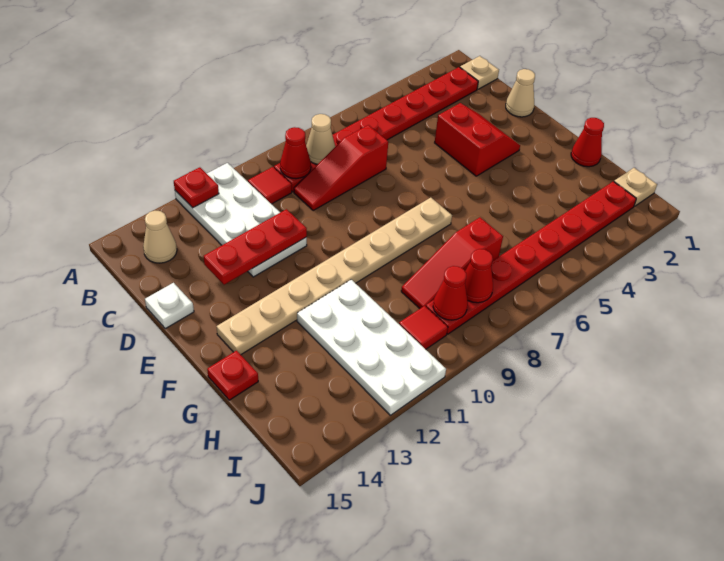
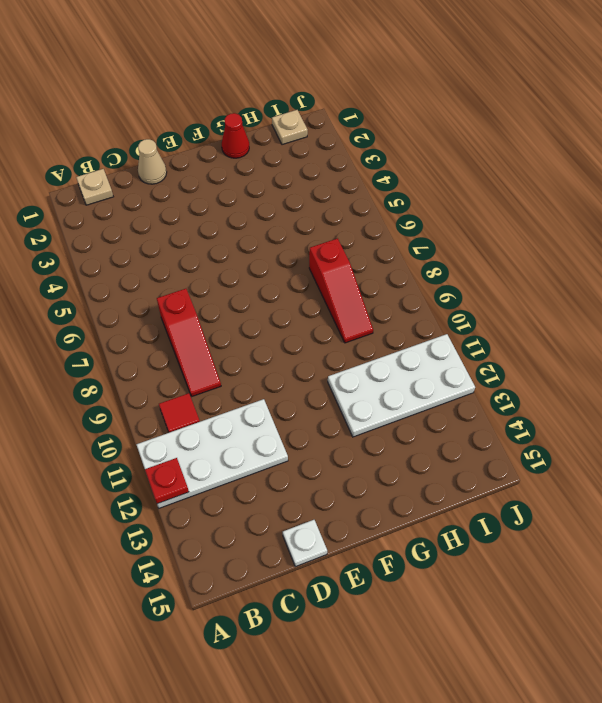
none -> red plate B2:B9 level 1
none -> tan cone B14 level 1
none -> red slope D3:E4 level 1 top 4

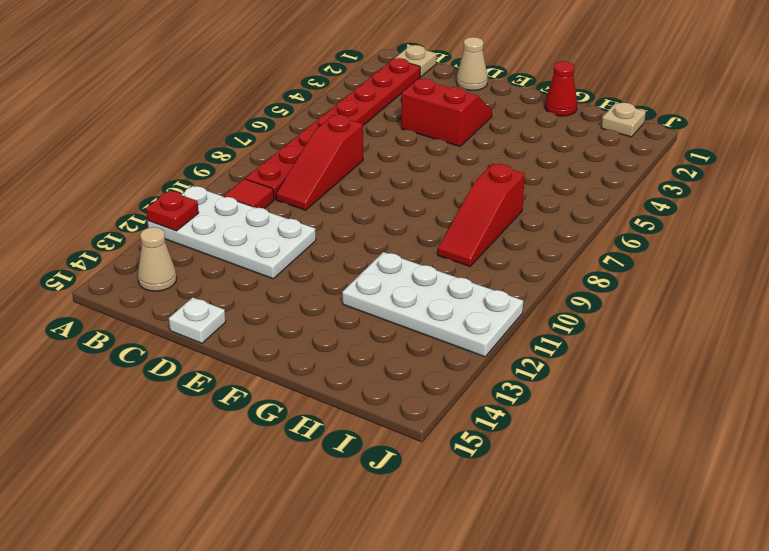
none -> tan plate F7:F14 level 1
none -> red plate G15 level 1
none -> red plate I2:I9 level 1

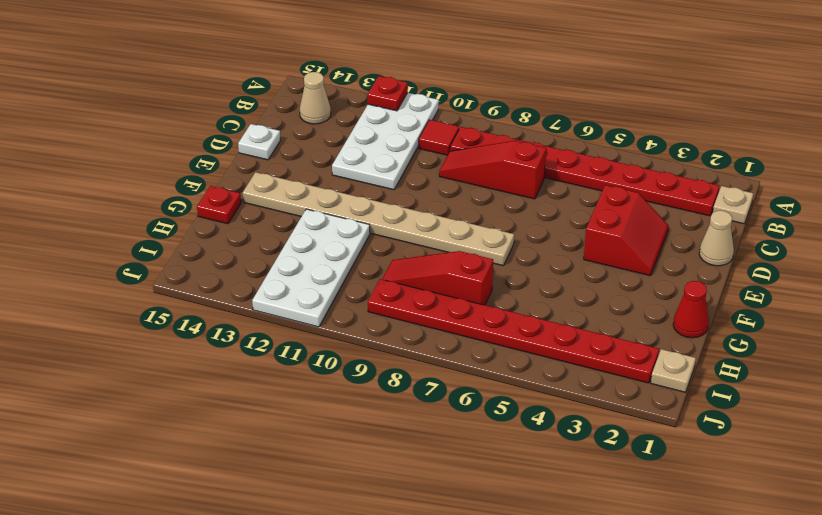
none -> red tile I10 level 1
none -> tan cone B8 level 2
none -> red cone B9 level 2

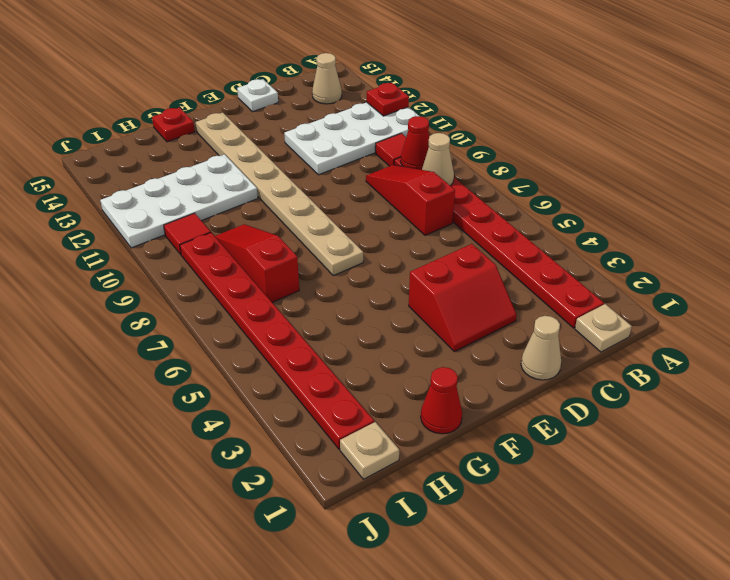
none -> red plate D11:D13 level 2
none -> red cone I8 level 2
none -> red cone I9 level 2

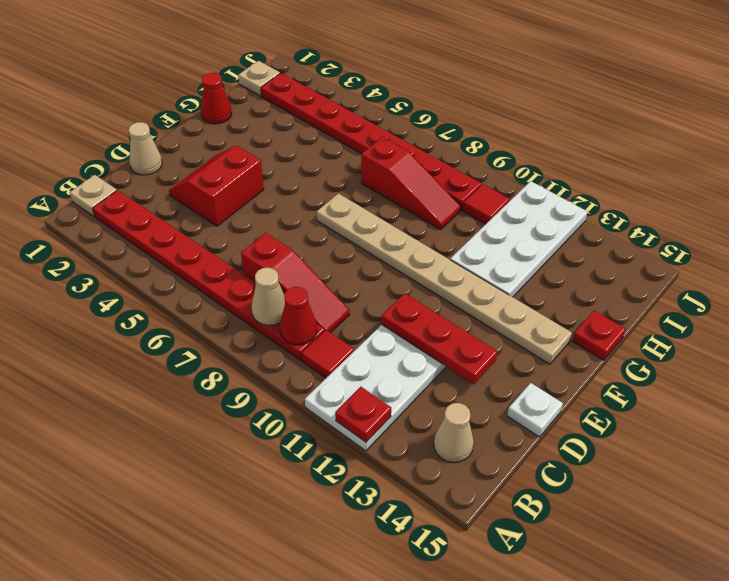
none -> red cone I8 level 2
none -> red cone I9 level 2

